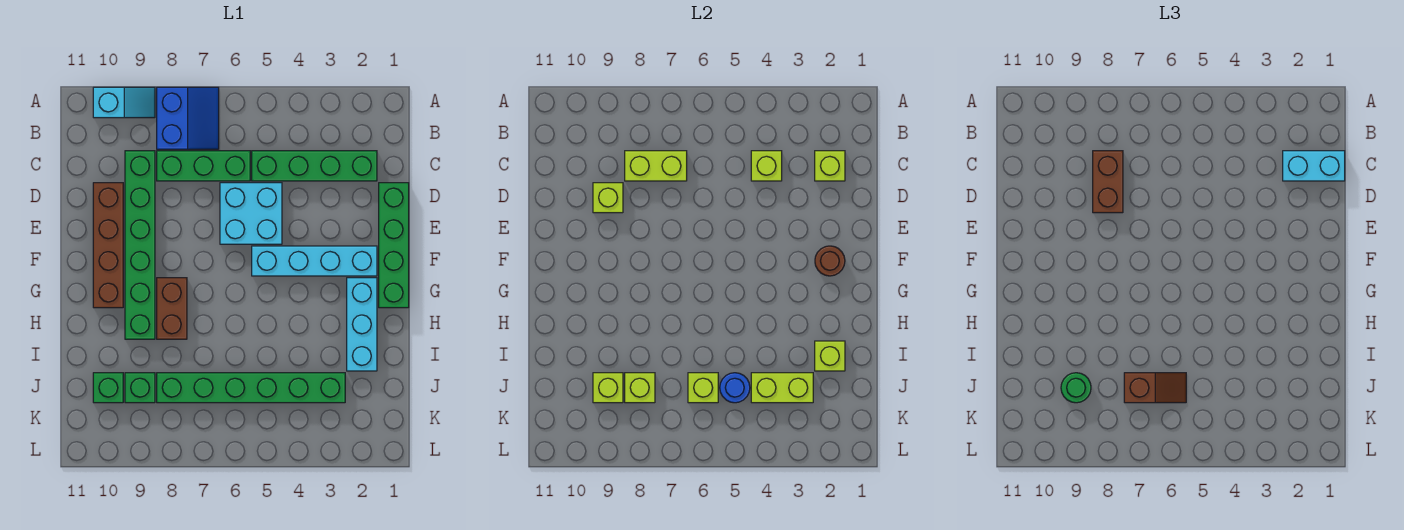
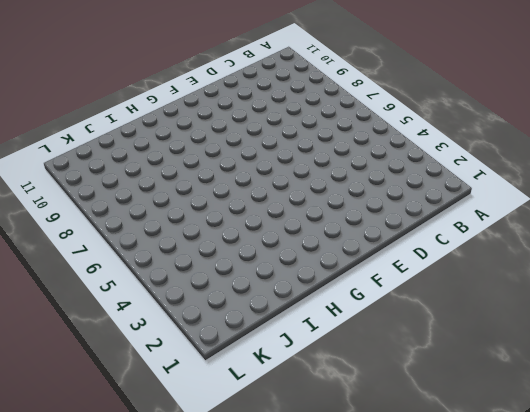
none -> blue slope A7:B8 level 1 top 8
none -> cyan slope A9:A10 level 1 top 10
none -> green brick C2:C5 level 1

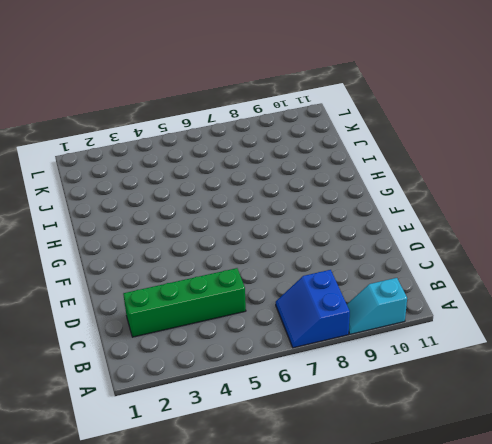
none -> green brick C6:C8 level 1
none -> green brick C9:H9 level 1
none -> green brick D1:G1 level 1

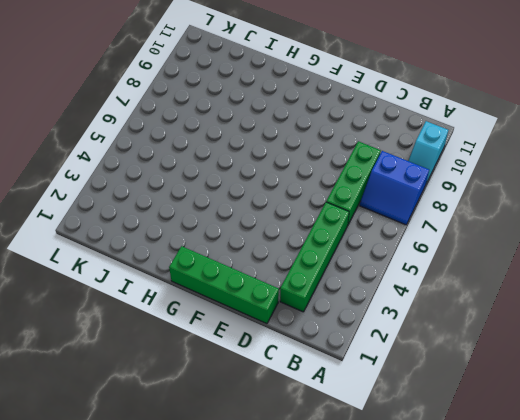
none -> green brick C9:H9 level 1
none -> cyan brick D5:E6 level 1
none -> brown brick D10:G10 level 1

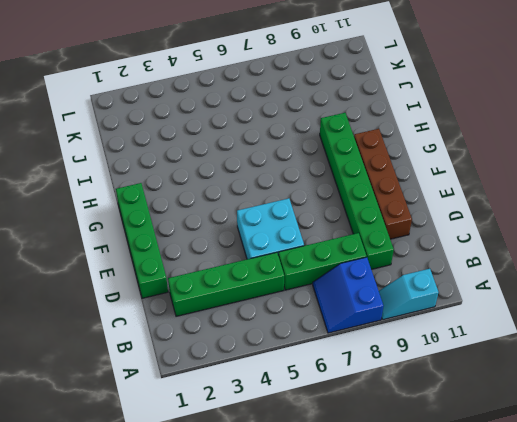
none -> cyan brick F2:F5 level 1
none -> cyan brick G2:I2 level 1
none -> brown brick G8:H8 level 1

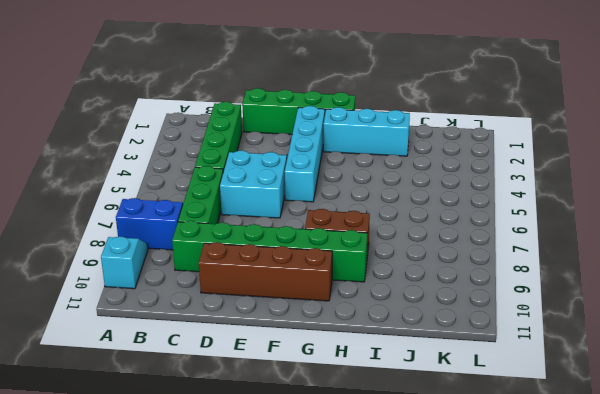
none -> green brick J3:J8 level 1
none -> green brick J9 level 1
none -> green brick J10 level 1

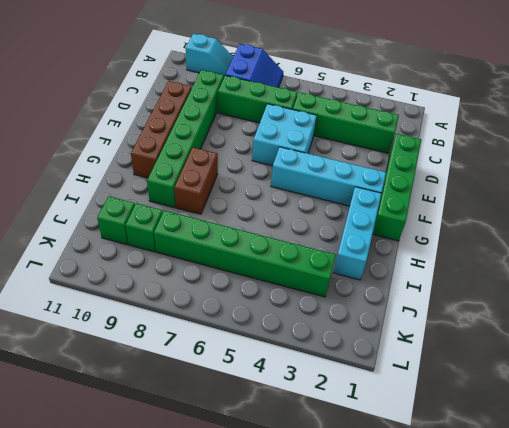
none -> lime brick C2 level 2
none -> lime brick C4 level 2
none -> lime brick C7:C8 level 2

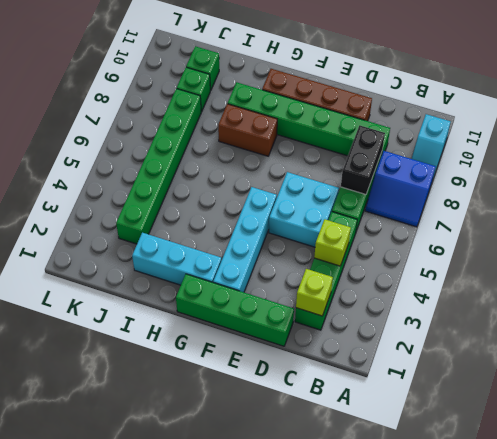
black brick C7:C8 level 2 -> lime brick C7:C8 level 2
none -> lime brick D9 level 2
none -> brown round brick F2 level 2
none -> lime brick I2 level 2

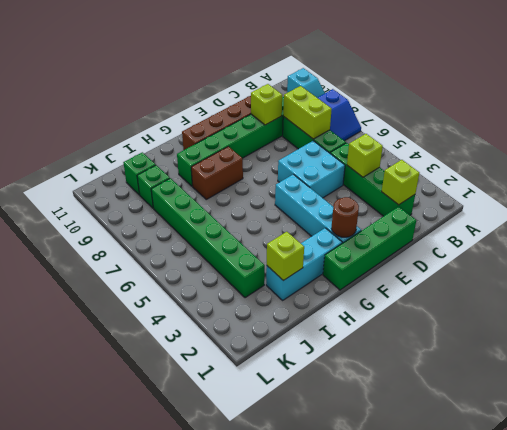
none -> lime brick J3:J4 level 2
none -> blue round brick J5 level 2
none -> lime brick J6 level 2

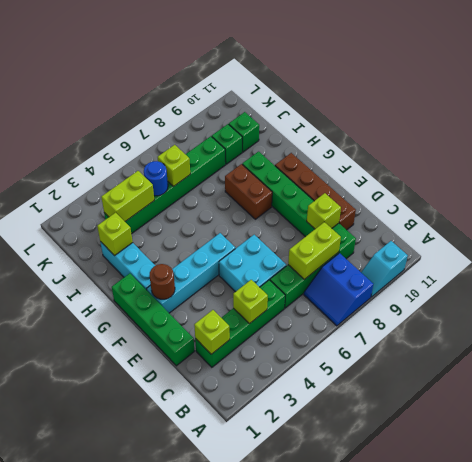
none -> lime brick J8 level 2
none -> lime brick J9 level 2
none -> cyan brick C1:C2 level 3

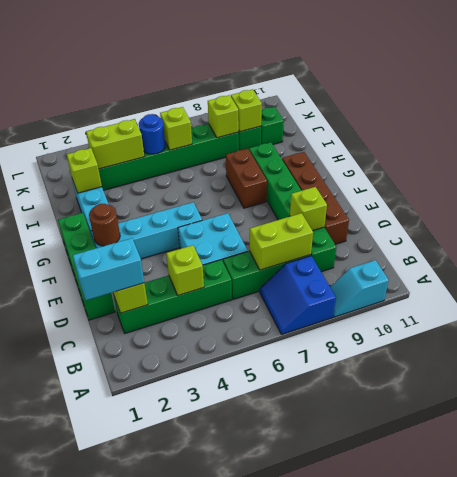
none -> brown brick C8:D8 level 3
none -> brown slope J6:J7 level 3 top 7
none -> green round brick J9 level 3

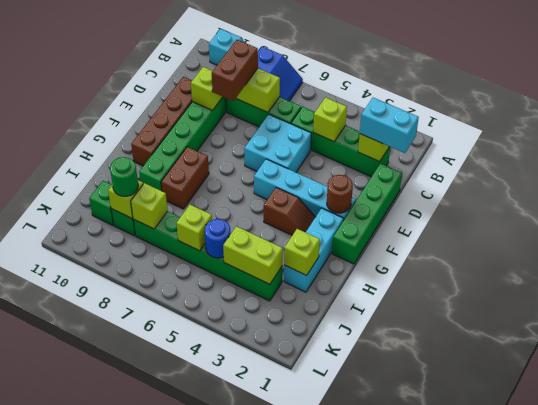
brown slope G3:G4 level 1 top 4 -> brown slope J6:J7 level 3 top 7

